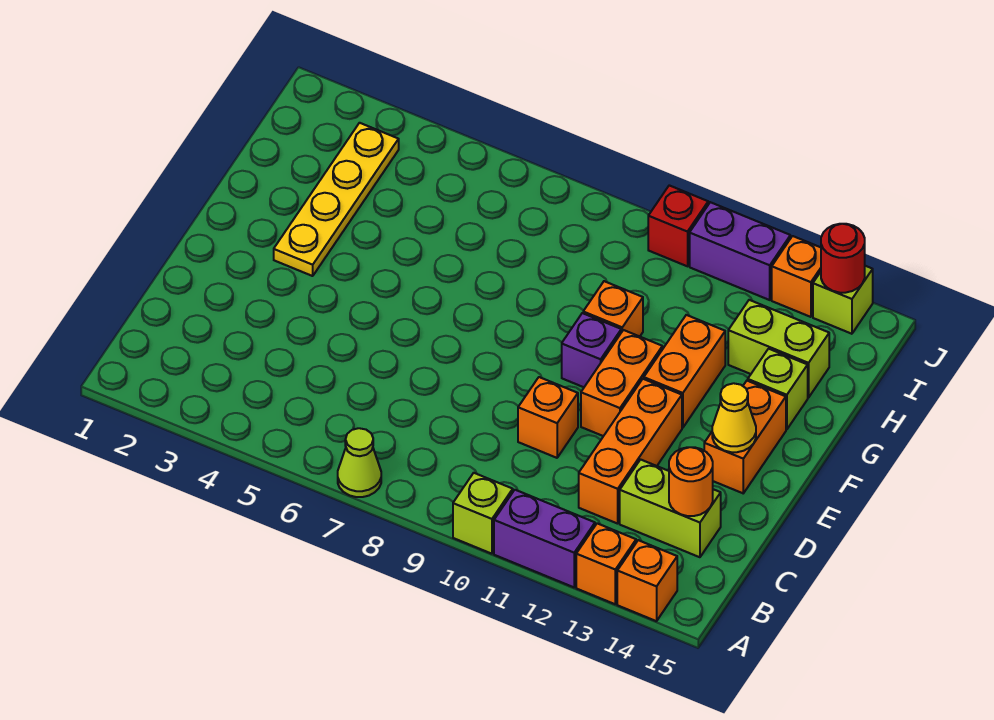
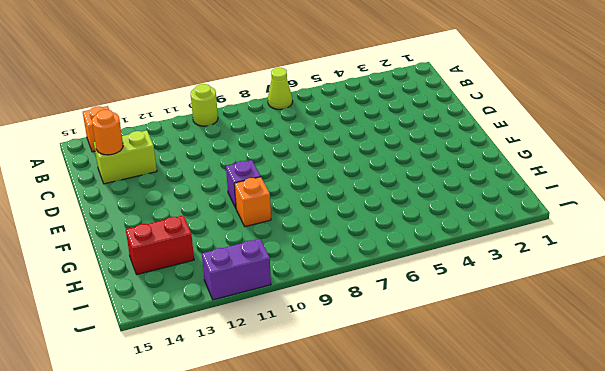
lime round brick A10 level 1 -> lime brick A10 level 1
red brick H13:H14 level 1 -> lime brick H13:H14 level 1
none -> purple brick A11:A12 level 1
none -> orange brick A13 level 1
none -> orange brick C12:E12 level 1

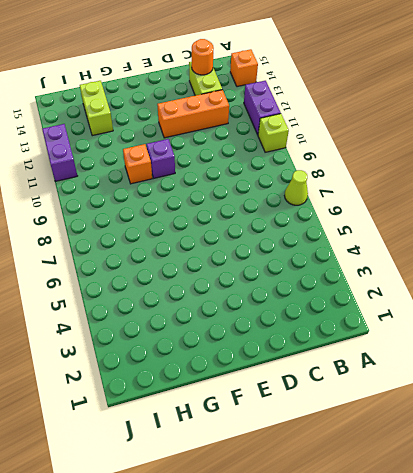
none -> orange brick A13 level 1
none -> orange brick D10 level 1
none -> orange brick E11:F11 level 1

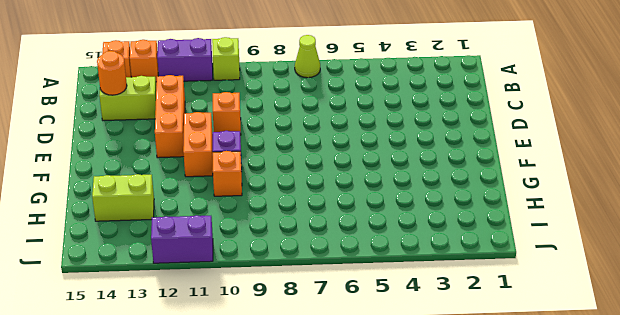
none -> orange brick E14:F14 level 1
none -> yellow plate F3:I3 level 1
none -> orange brick F12:G12 level 1

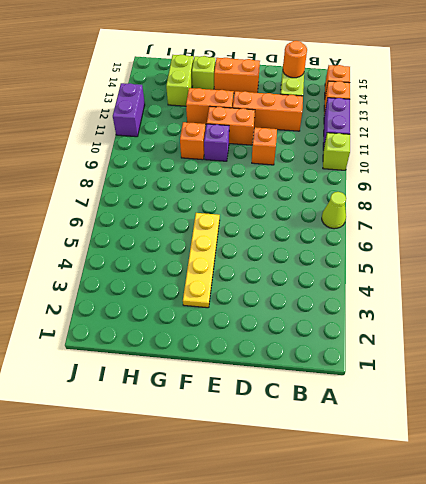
yellow plate F3:F6 level 1 -> yellow plate F3:I3 level 1
none -> red brick J10 level 1
none -> orange brick J13 level 1
none -> lime brick J14 level 1

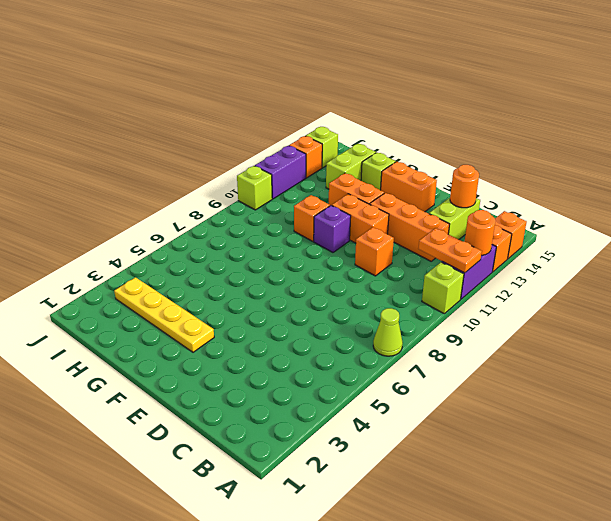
orange plate A11:B11 level 2 -> none
orange round brick A12 level 2 -> none
lime brick J10 level 1 -> red brick J10 level 1
none -> yellow cone E14 level 2
none -> red round brick J14 level 2

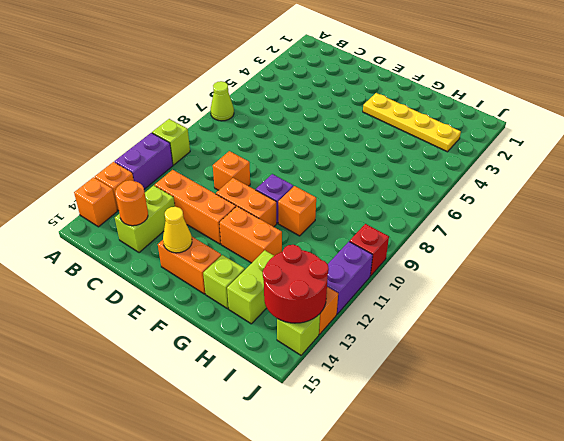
red round brick I13:J14 level 2 -> red round brick J14 level 2

